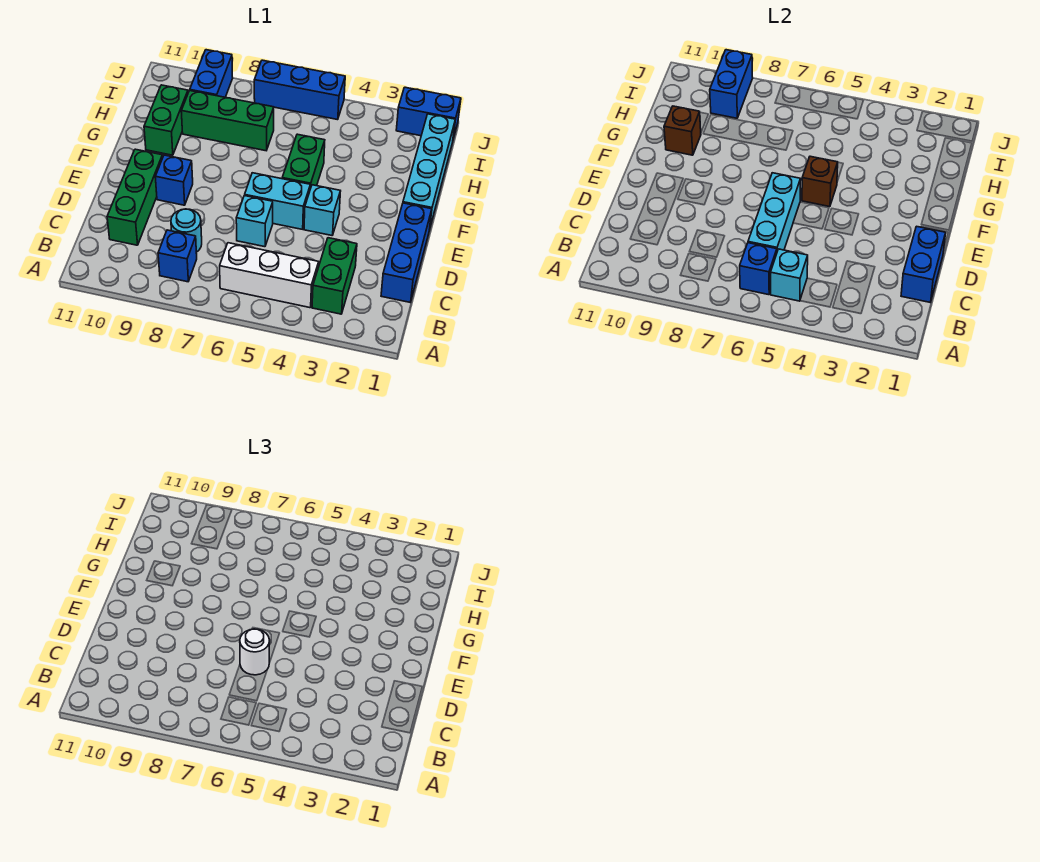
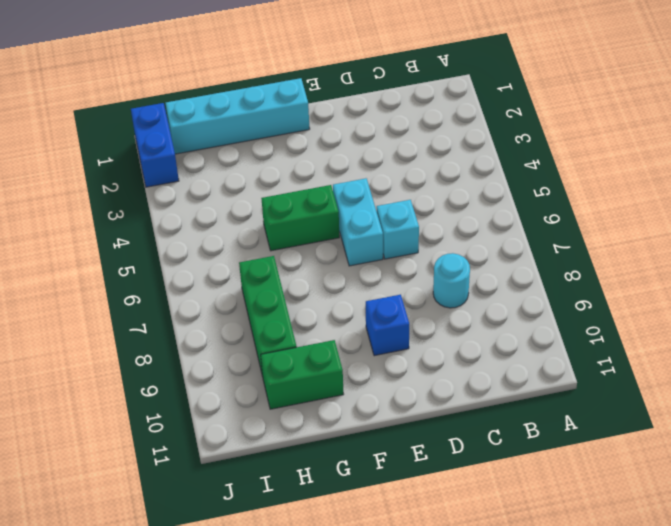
none -> green brick B3:C3 level 1
none -> white brick B4:B6 level 1
none -> blue brick B8 level 1

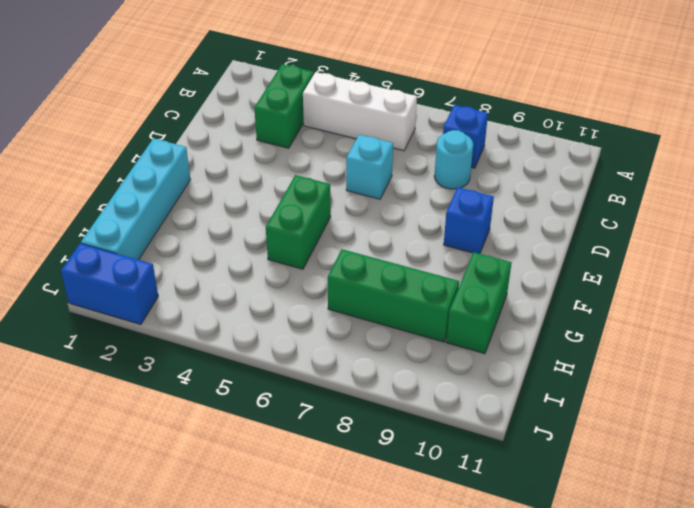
none -> blue brick C1:E1 level 1
none -> green brick C10:E10 level 1
none -> cyan brick E4 level 1

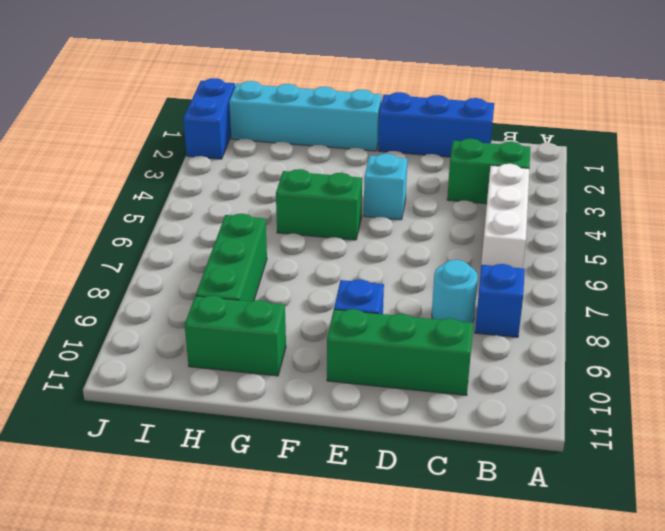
none -> cyan brick D6 level 1
none -> cyan brick E5:E6 level 1
none -> blue brick I9:J9 level 1

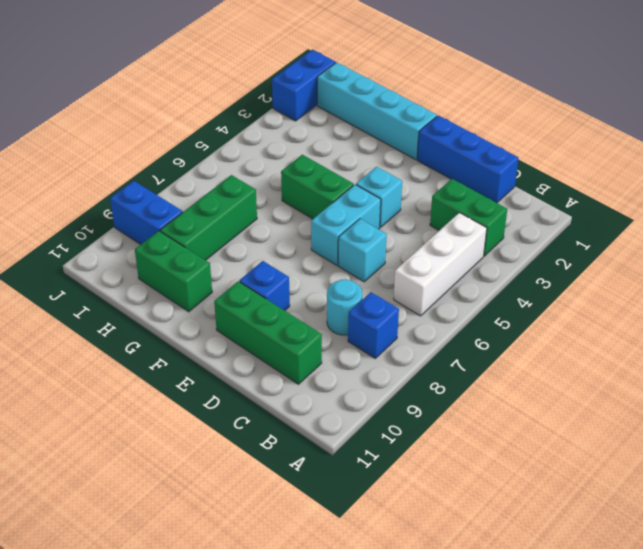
none -> blue brick J5:J7 level 1
none -> cyan brick B5 level 2
none -> blue brick B6 level 2

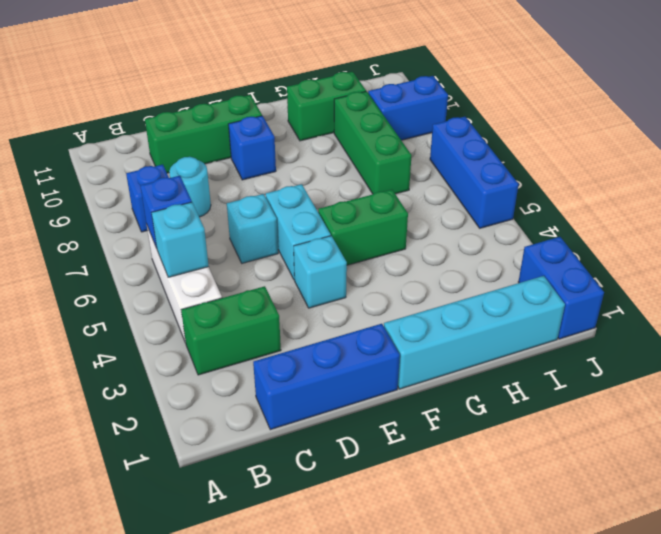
none -> blue brick C1:D1 level 2
none -> cyan brick C6:E6 level 2
none -> brown brick F5 level 2

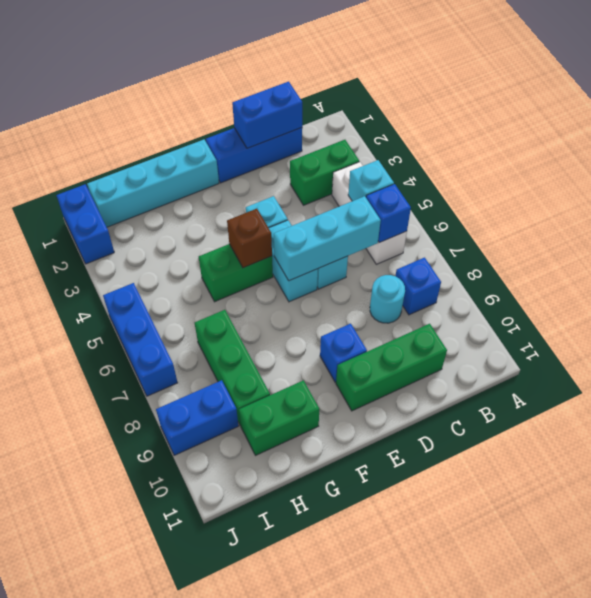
none -> brown brick G10 level 2
none -> blue brick I9:J9 level 2
none -> white round brick D6 level 3

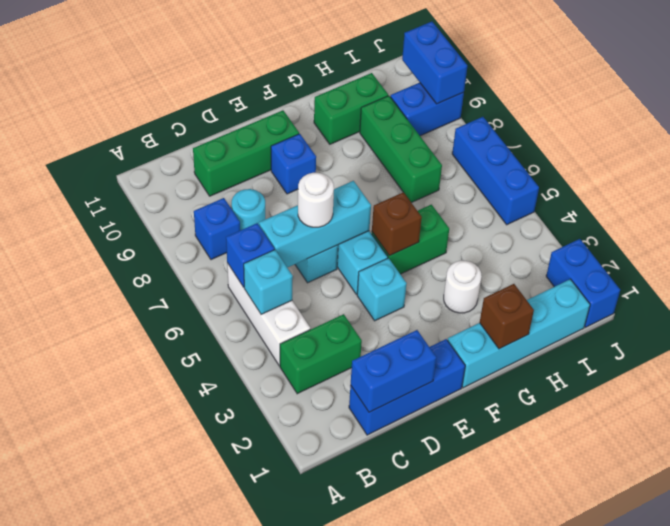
brown brick G1 level 2 -> brown brick G10 level 2
white round brick G3 level 1 -> none
blue brick J9:J10 level 2 -> blue brick I9:J9 level 2

